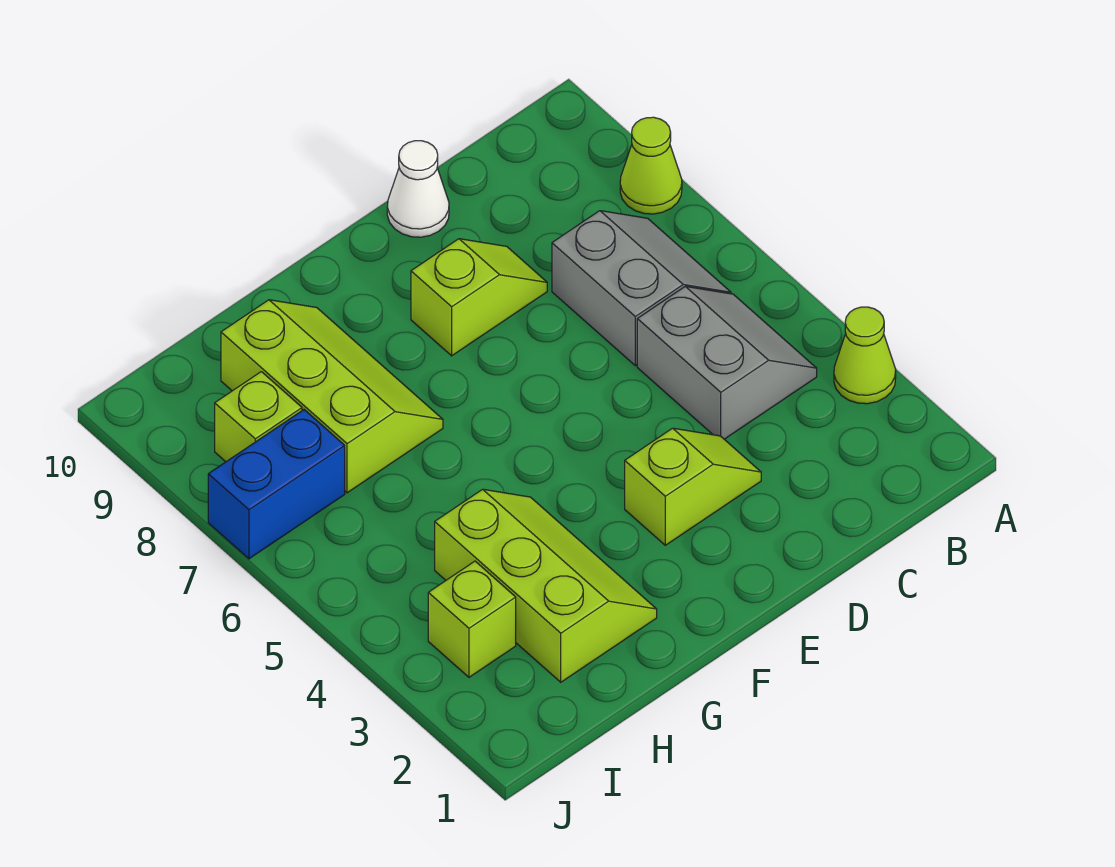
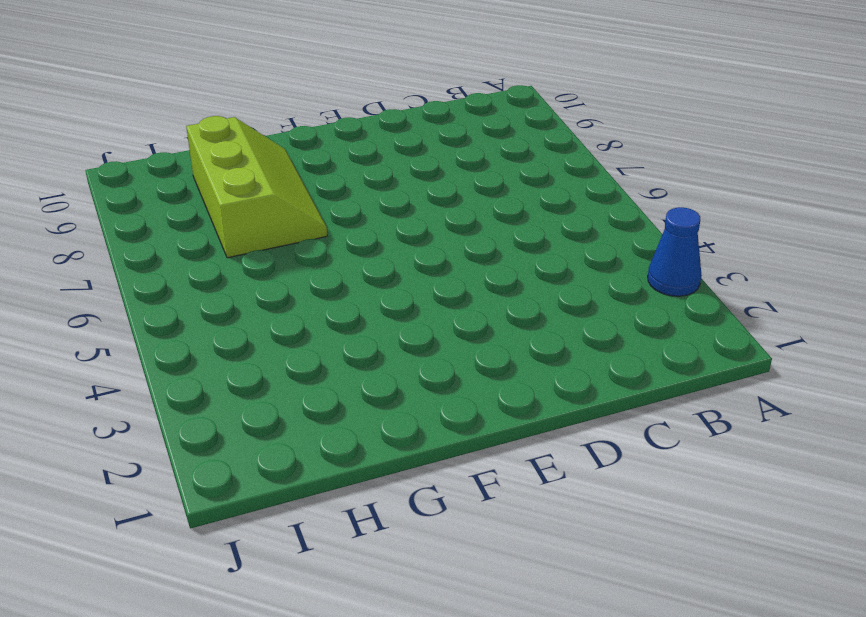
blue cone A3 level 1 -> lime cone A3 level 1
none -> lime cone A8 level 1
none -> grey slope B4:C5 level 1 top C
none -> grey slope B6:C7 level 1 top C

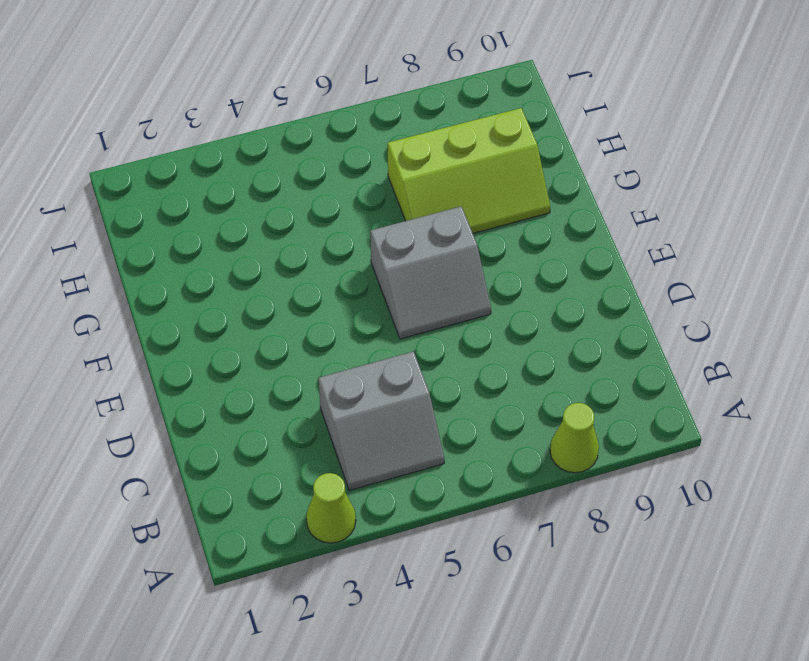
grey slope E6:F7 level 1 top F -> grey slope B6:C7 level 1 top C
none -> lime slope D3:E3 level 1 top E
none -> lime slope D8:E8 level 1 top E
none -> white cone D10 level 1

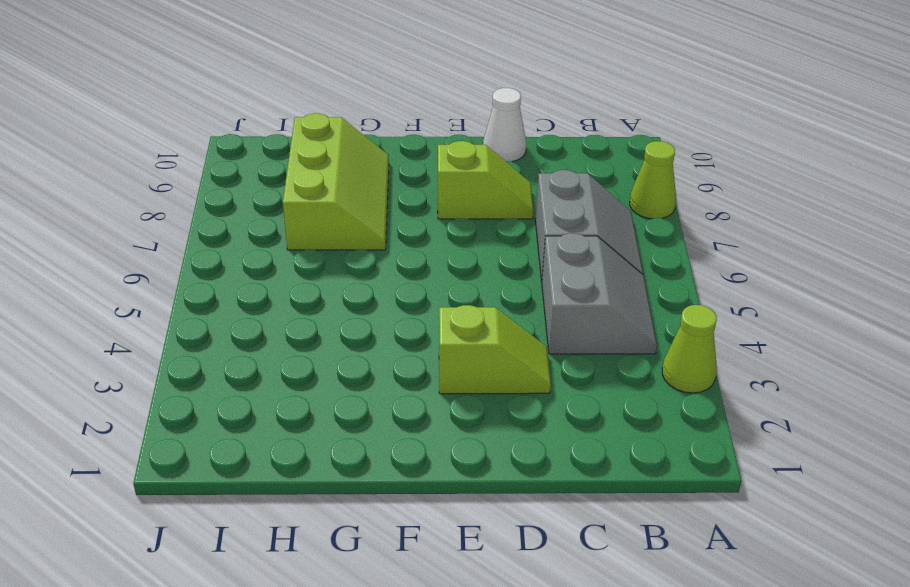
none -> lime slope G2:H4 level 1 top H
none -> lime brick I3 level 1
none -> blue brick I7:J7 level 1

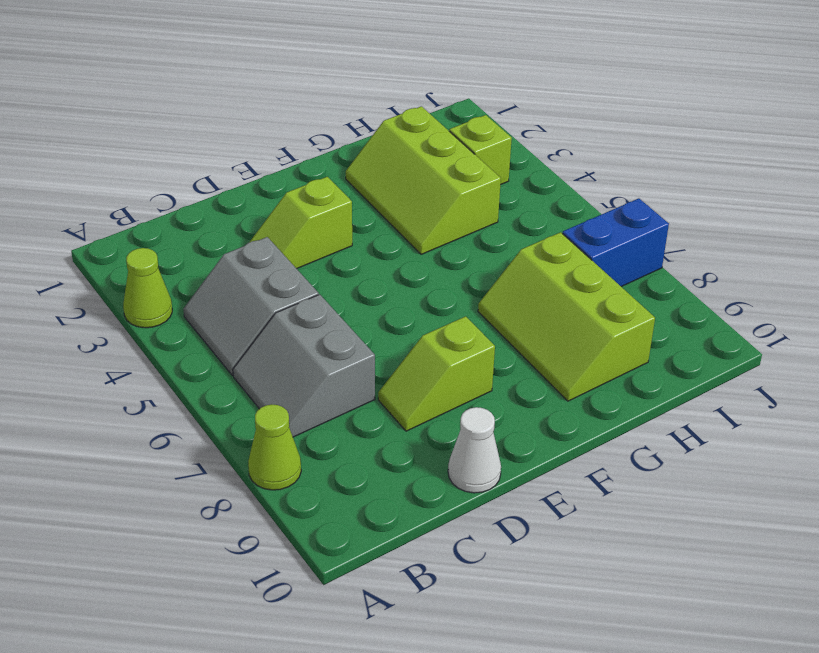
none -> lime brick I8 level 1

